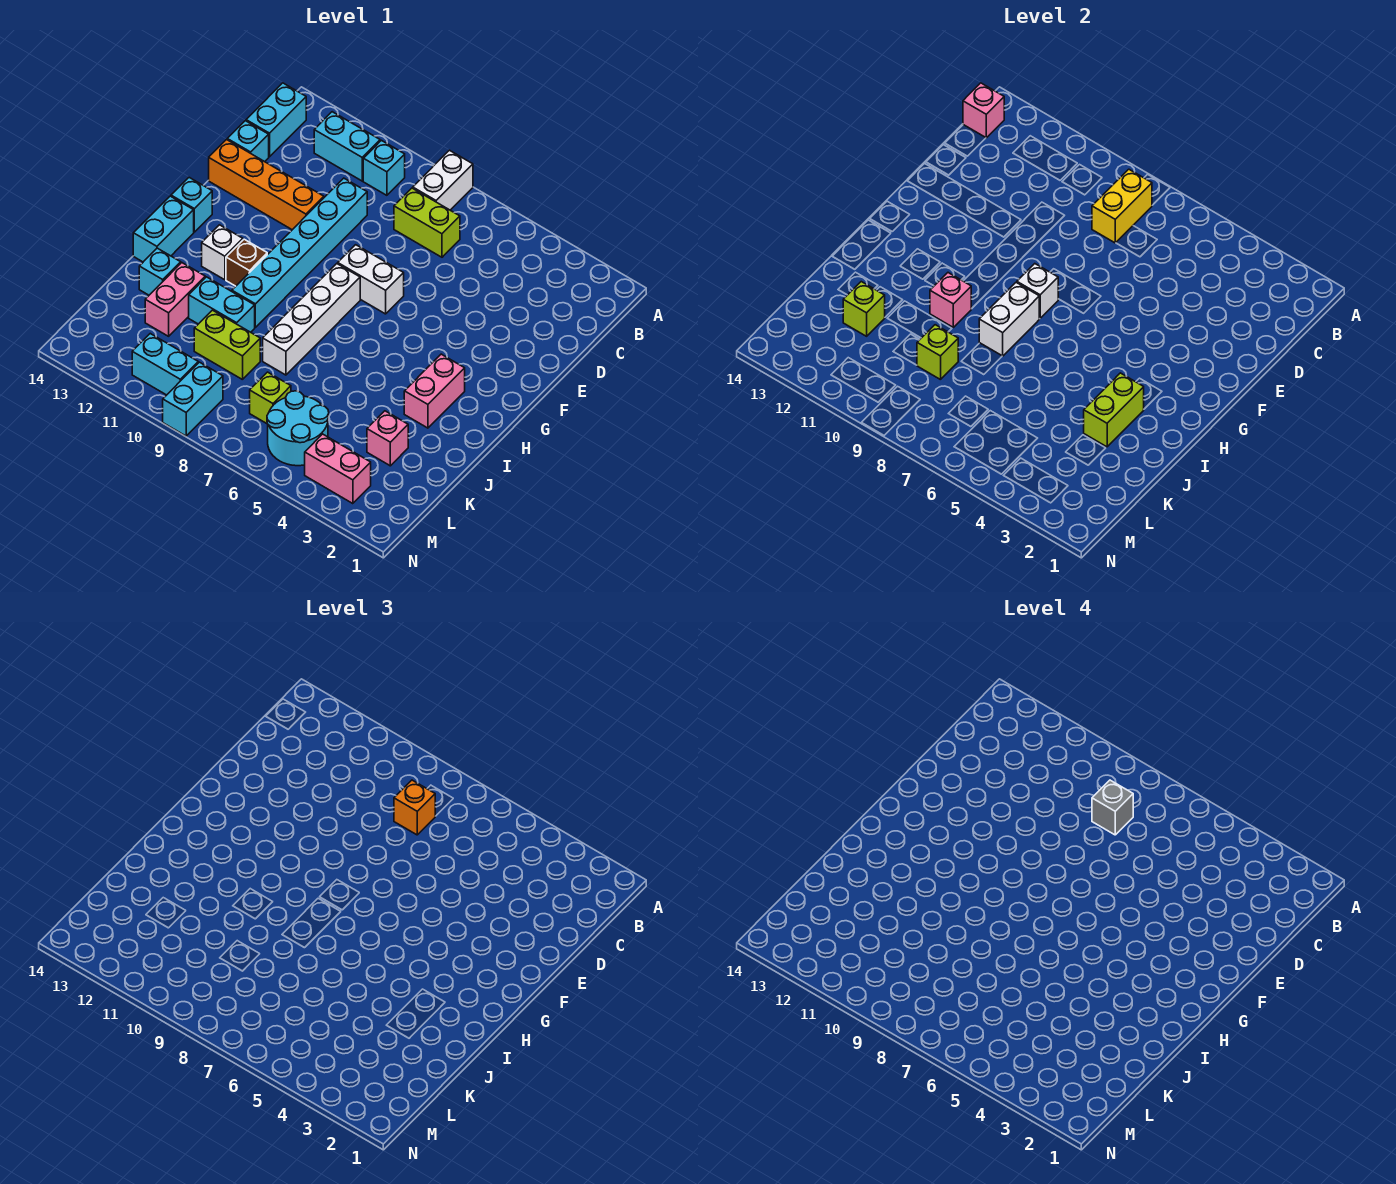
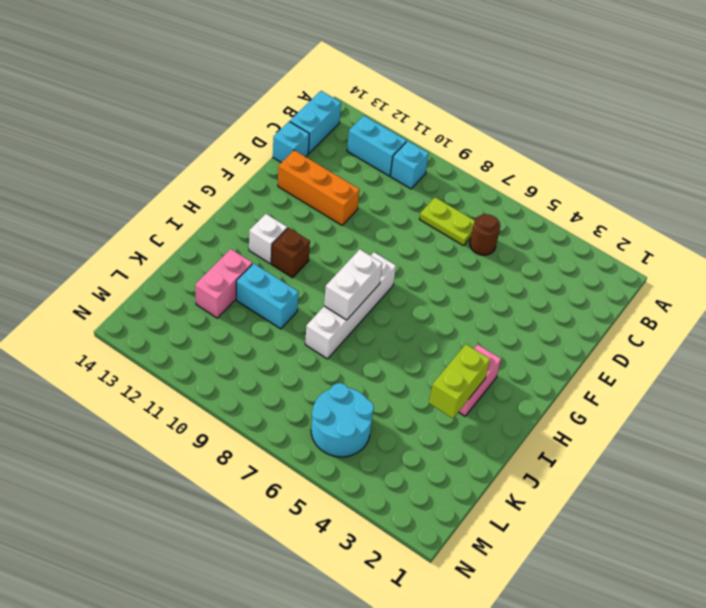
brown round brick C6 level 1 -> none
lime plate C7:C8 level 1 -> lime brick C7:C8 level 1
orange brick E11:E13 level 1 -> orange brick E11:E14 level 1
none -> white brick A8:B8 level 1
none -> cyan brick D10:I10 level 1
none -> white brick F7:F8 level 1
none -> cyan brick G14 level 1

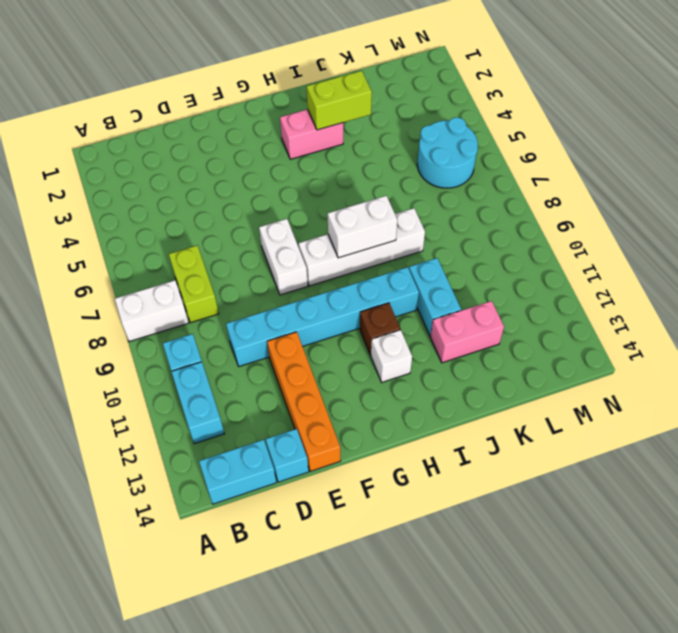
none -> cyan brick G14 level 1
none -> cyan brick H14:I14 level 1
none -> cyan brick J13 level 1
none -> pink brick K3 level 1

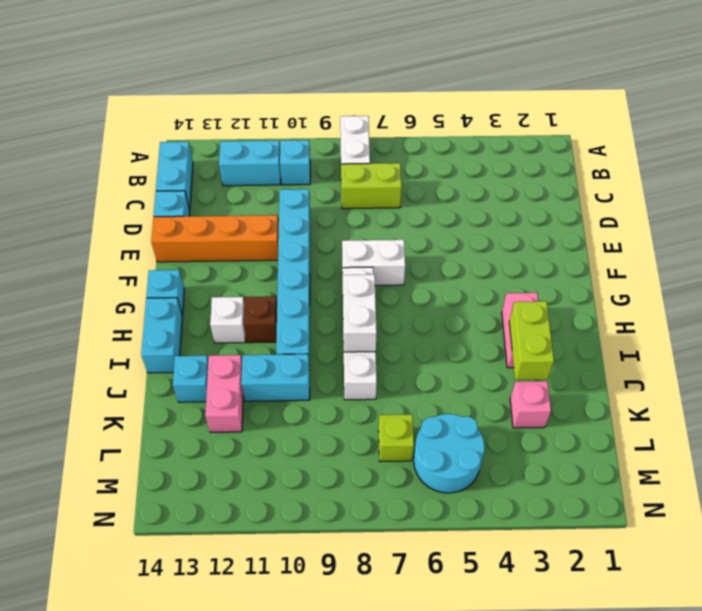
none -> lime brick K9:K10 level 1
none -> pink brick M3:M4 level 1
none -> cyan brick M9:N9 level 1
none -> cyan brick M10:M11 level 1

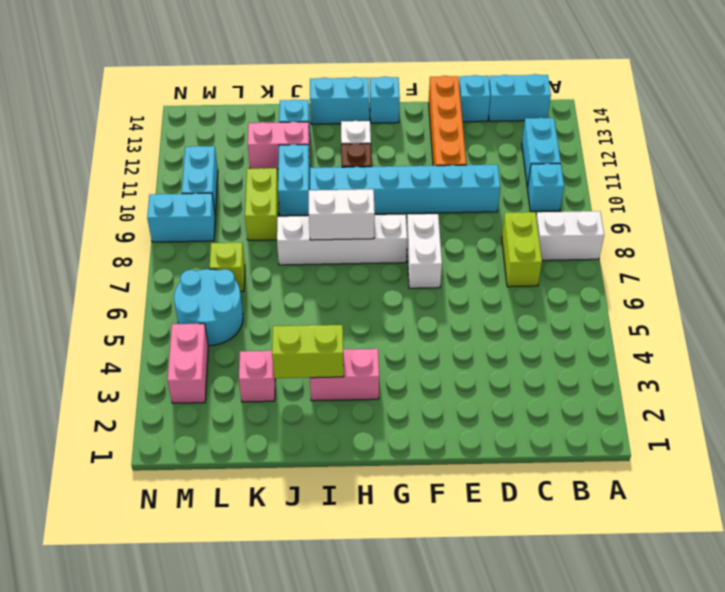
none -> yellow brick B8:C8 level 2
none -> pink brick B14 level 2
none -> white brick G8 level 2
none -> pink brick I10 level 2

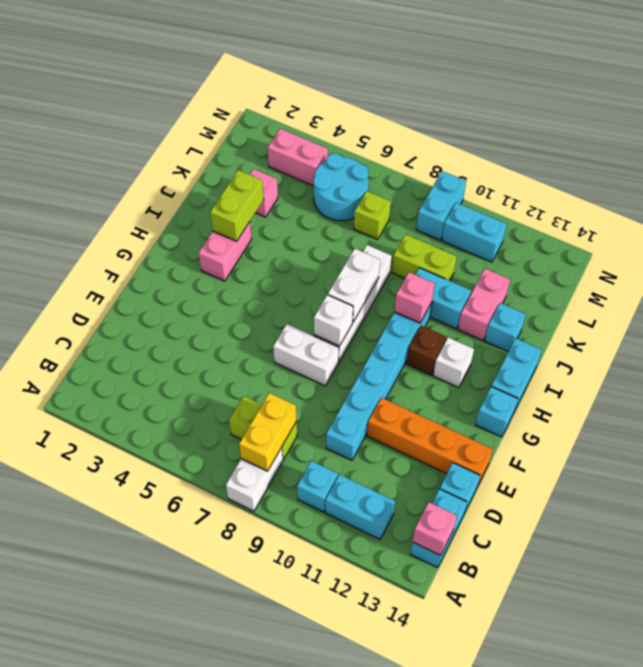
none -> lime brick K9 level 2
none -> lime brick K12 level 2
none -> orange brick C8 level 3
none -> grey brick C8 level 4

